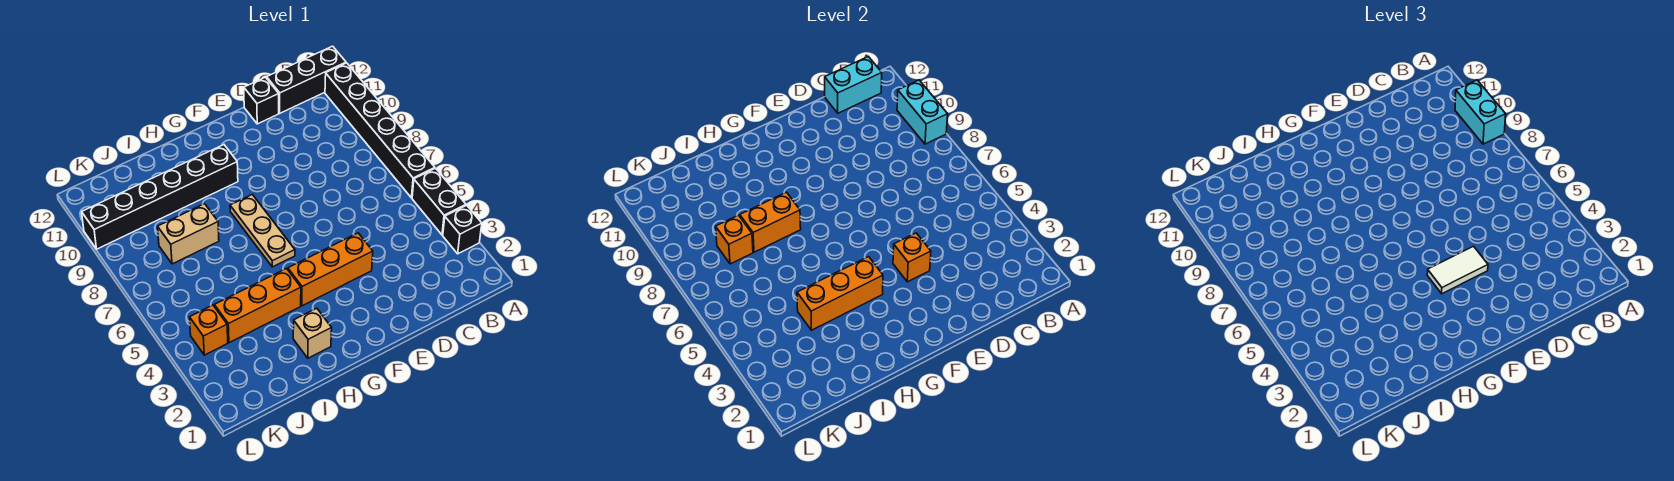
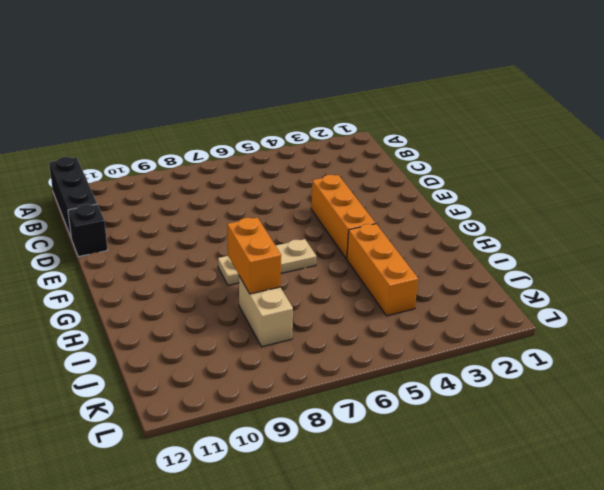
none -> black brick A3 level 1
none -> black brick A4:A5 level 1
none -> black brick A6:A11 level 1

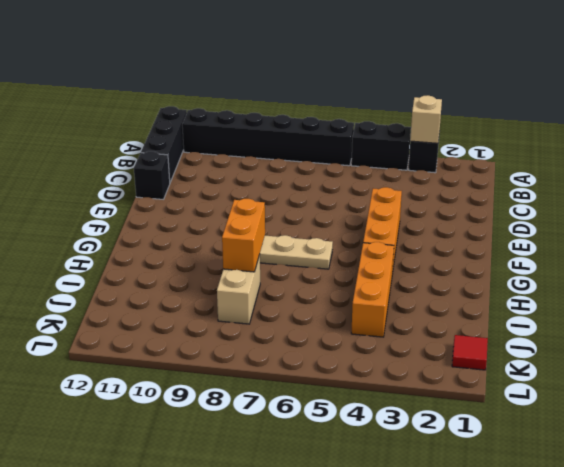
tan brick A3 level 2 -> tan brick H2 level 1
red tile K1 level 1 -> none
none -> black brick G10:L10 level 1
none -> orange brick K4 level 1
none -> cyan brick A9:A10 level 2

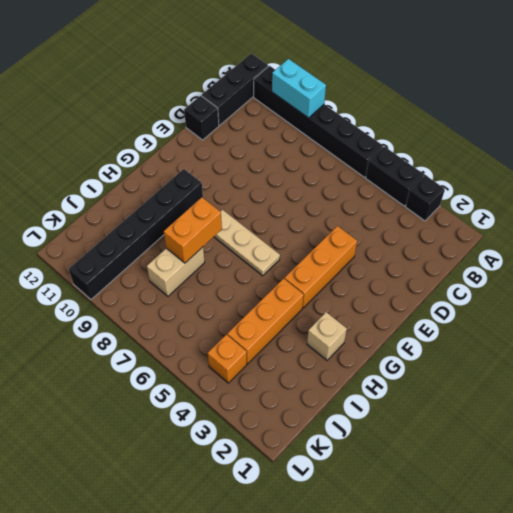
none -> cyan brick B12:C12 level 2
none -> orange brick E4 level 2
none -> orange brick G4:I4 level 2

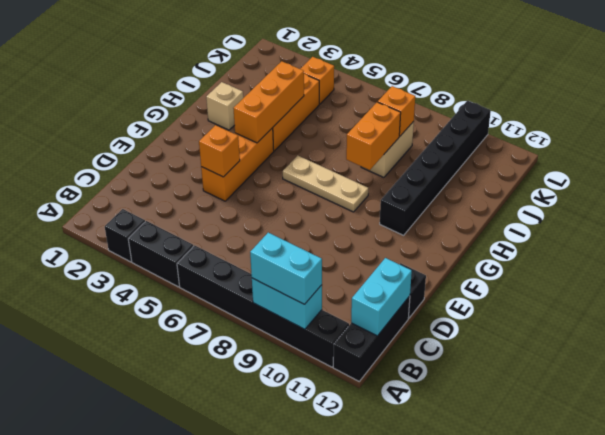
none -> white tile E4:F4 level 3

